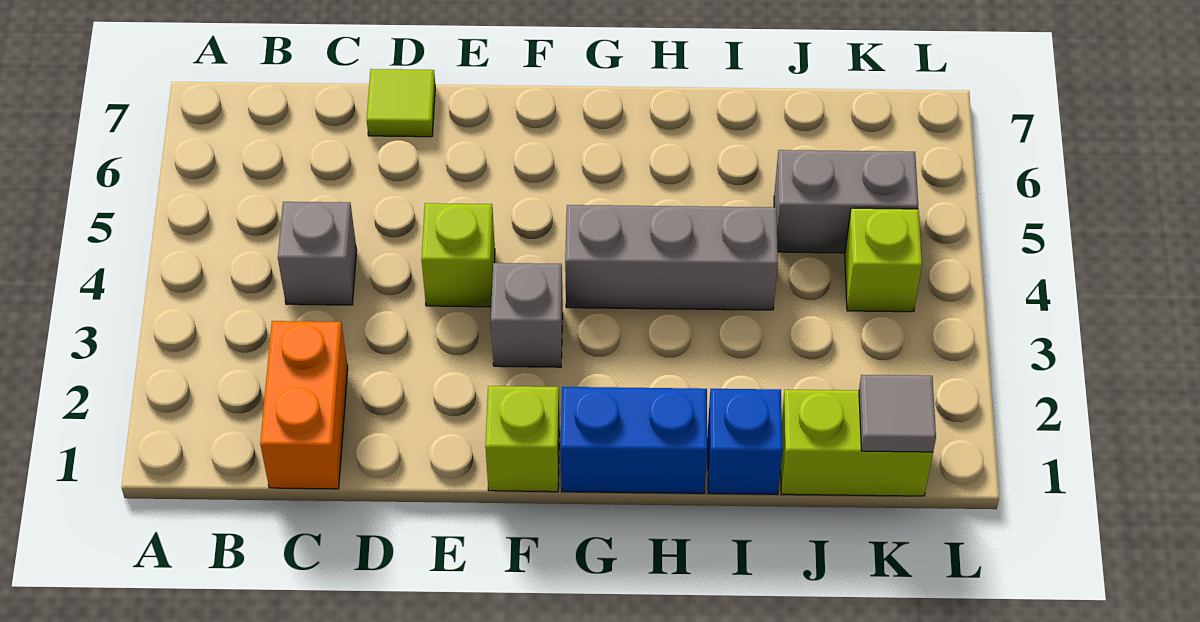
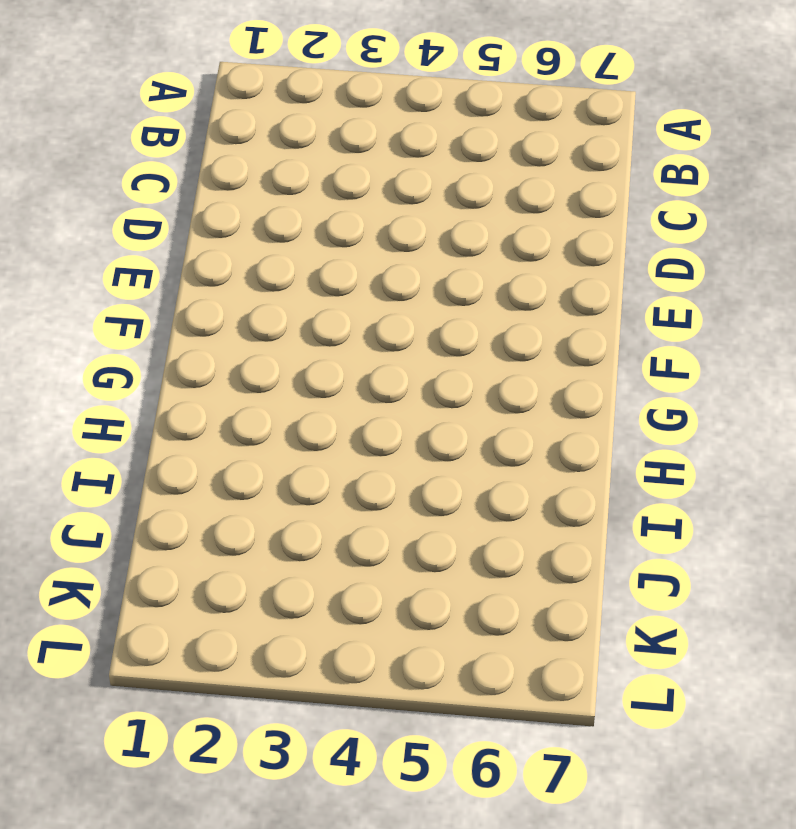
none -> orange brick C1:C2 level 1
none -> grey brick C4 level 1
none -> lime tile D7 level 1

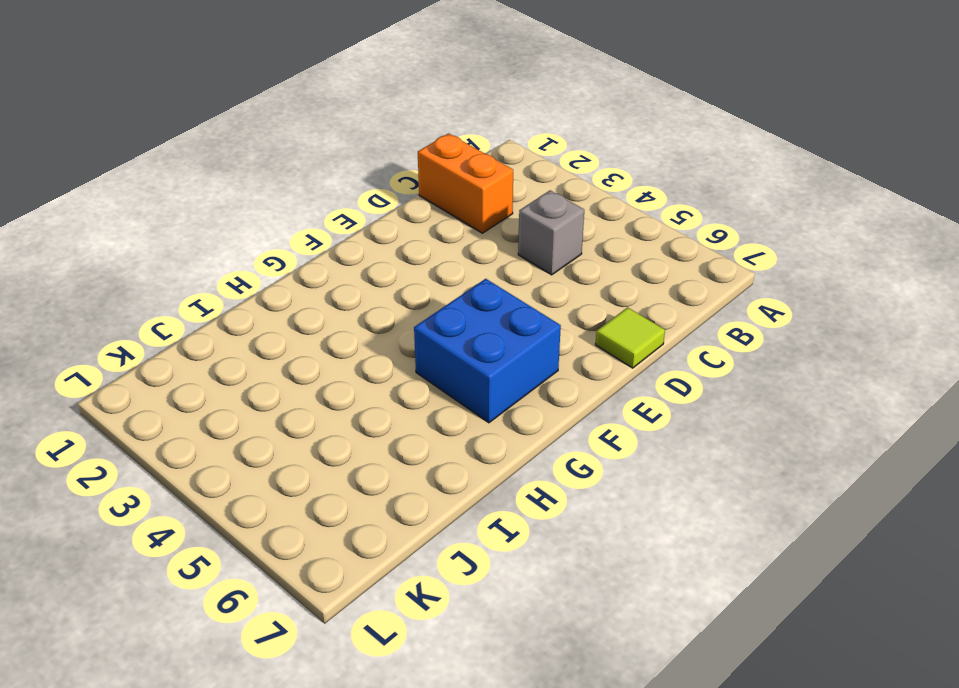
blue brick F5:G6 level 1 -> none
none -> lime brick E4 level 1
none -> lime brick F1 level 1
none -> grey brick F3 level 1

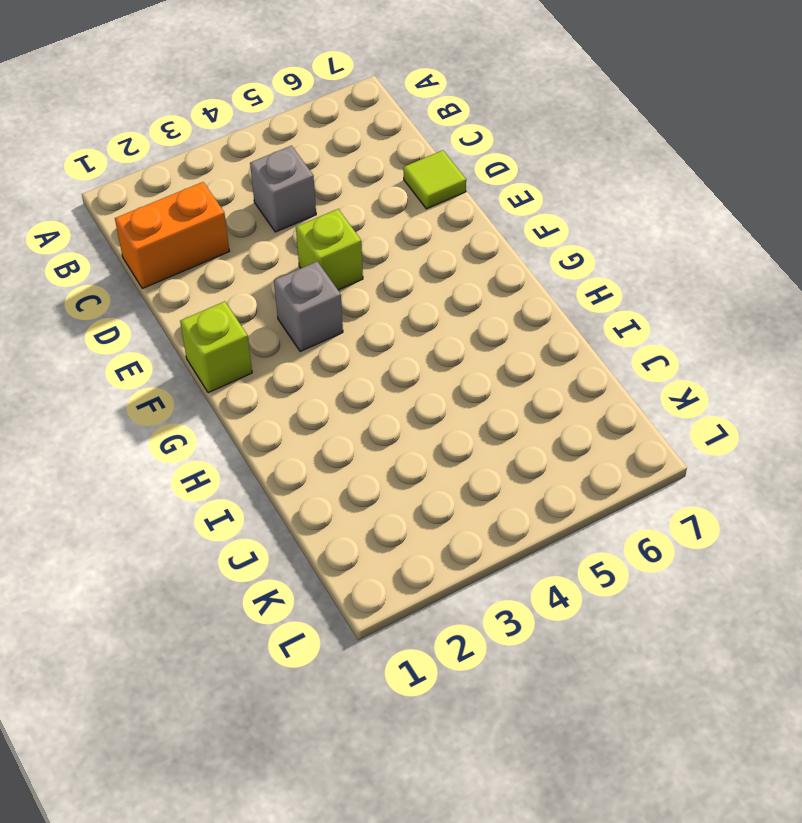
none -> blue brick G1:H1 level 1
none -> grey brick G4:I4 level 1
none -> blue brick I1 level 1

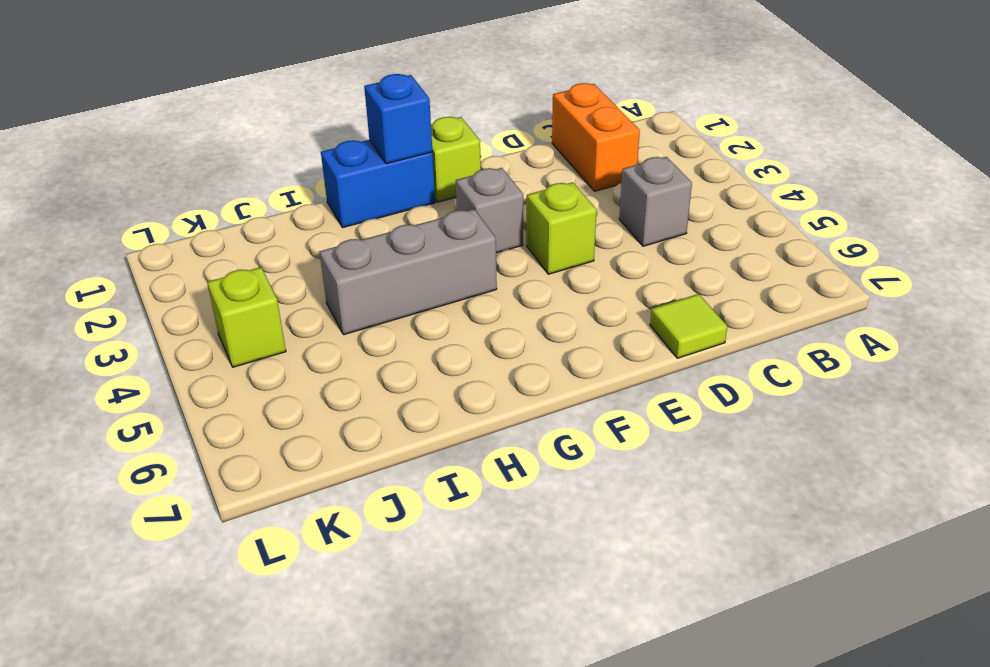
blue brick G1 level 2 -> blue brick I1 level 1
none -> lime brick J1:K1 level 1
none -> grey brick J5:K5 level 1
none -> grey tile K1 level 2

